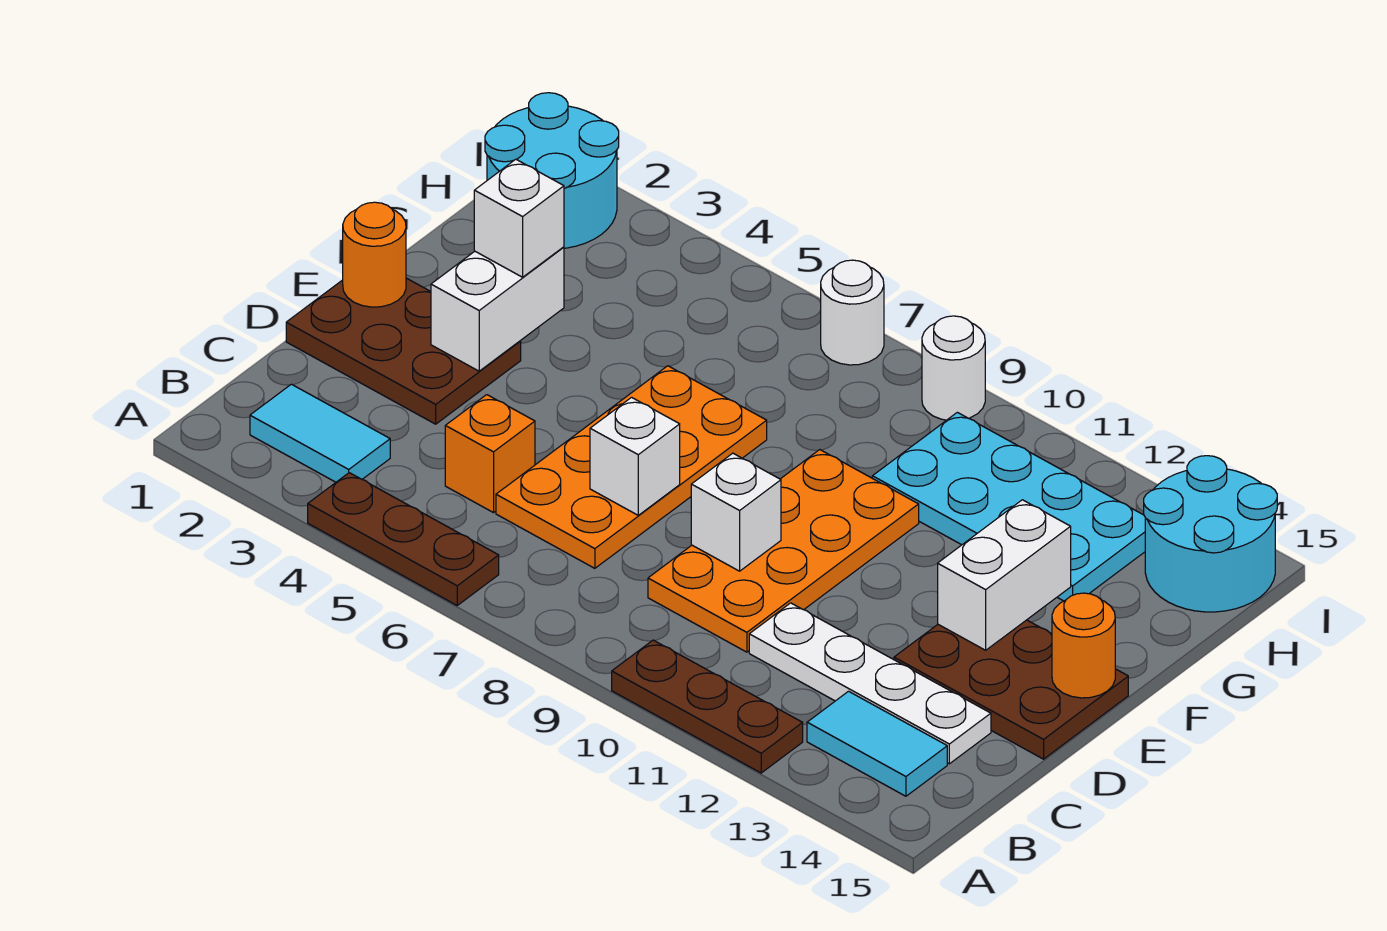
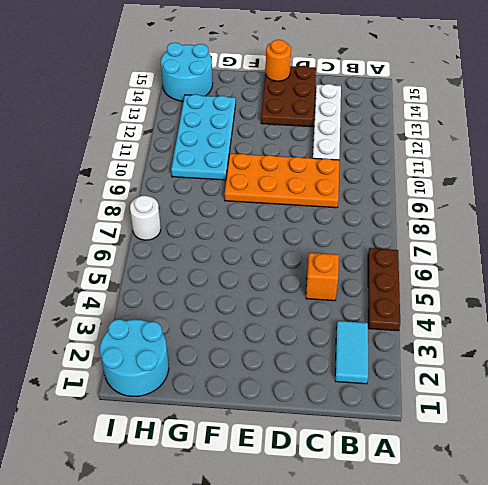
none -> brown plate A10:A12 level 1
none -> cyan tile B13:B14 level 1
none -> orange plate C6:F7 level 1

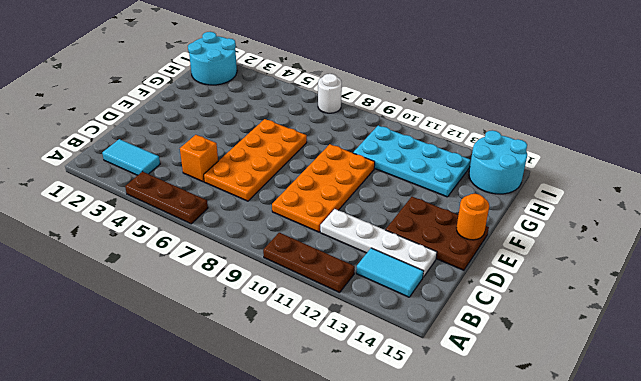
none -> brown plate D1:E3 level 1
none -> white round brick I9 level 1
none -> white brick D7 level 2

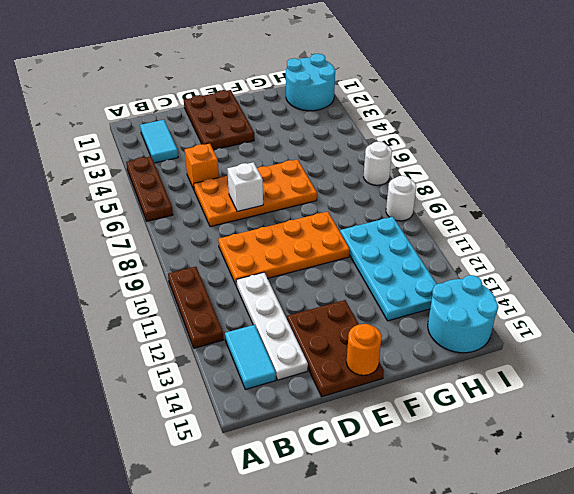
none -> white brick D9 level 2
none -> orange round brick E1 level 2
none -> white brick E3:F3 level 2

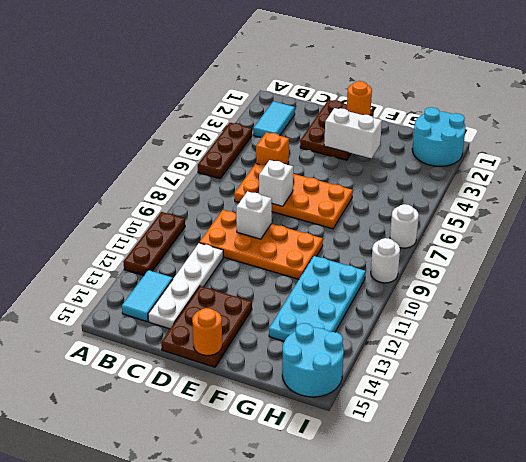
none -> white brick E13:F13 level 2
none -> white brick F3 level 3

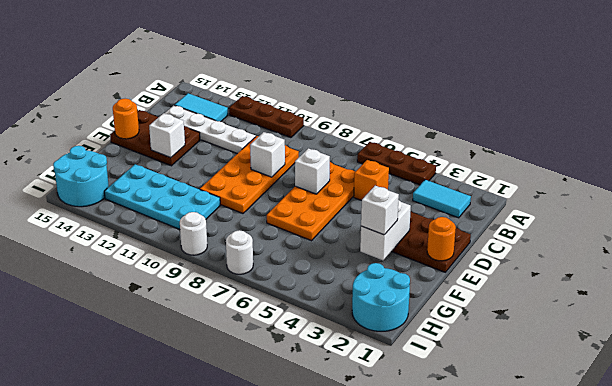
white brick E13 level 2 -> white brick E13:F13 level 2

